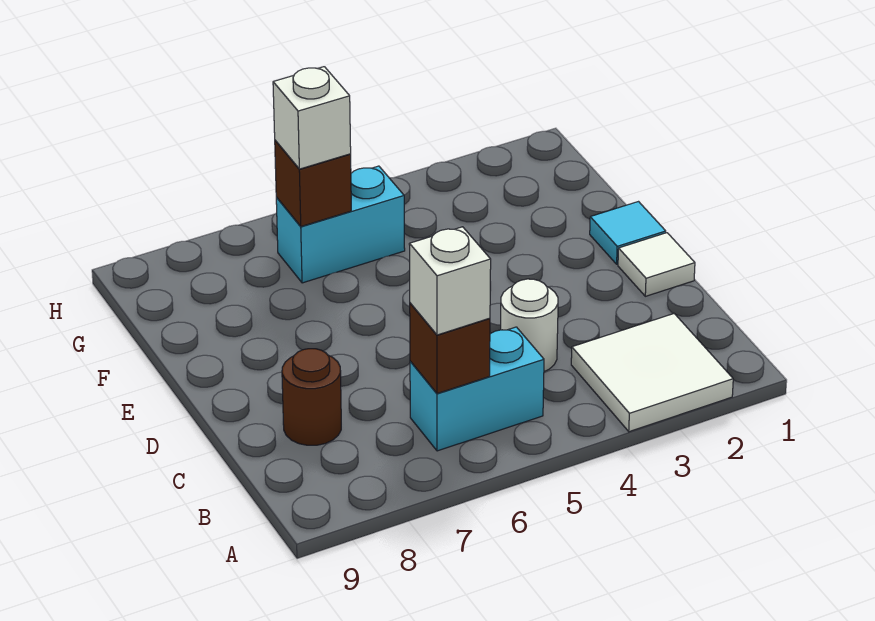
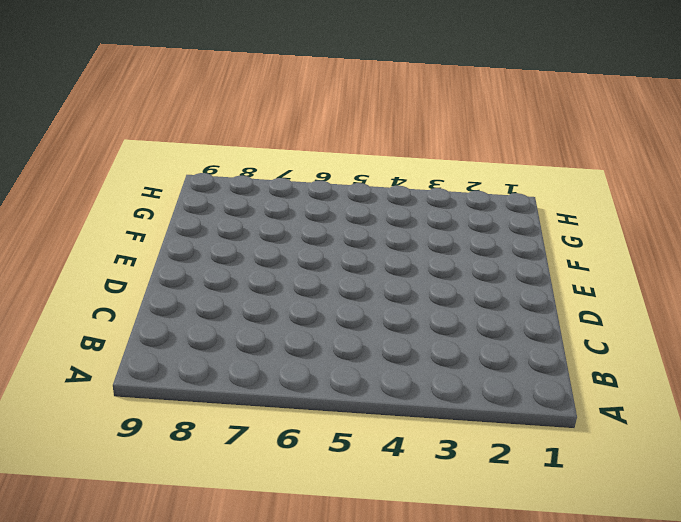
none -> white tile A2:B3 level 1
none -> cyan brick B5:B6 level 1

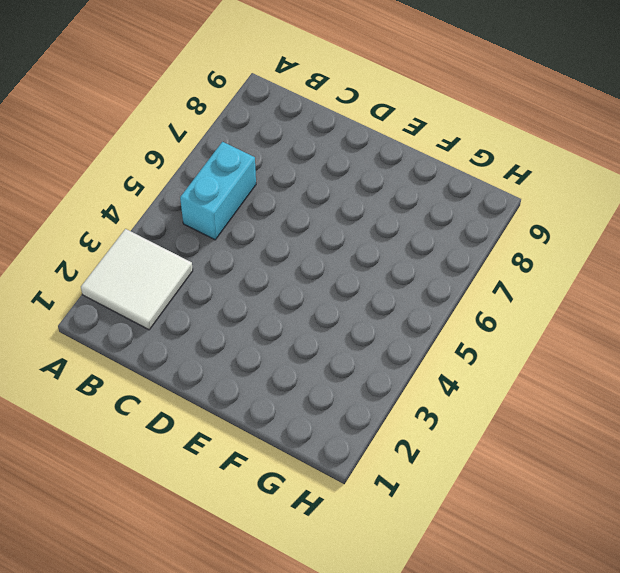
none -> white round brick C4 level 1
none -> brown round brick C8 level 1

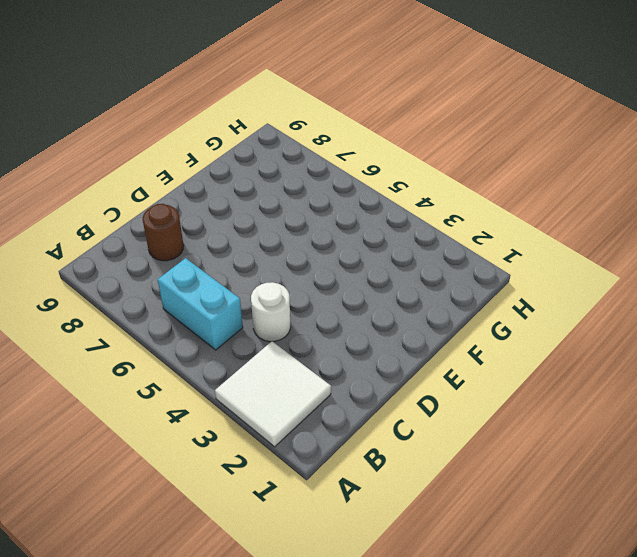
none -> white tile D1 level 1
none -> cyan tile E1 level 1

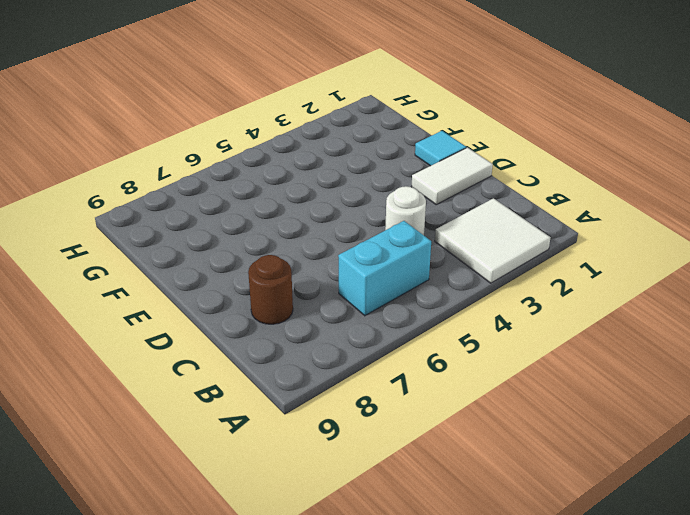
white tile D1:D2 level 1 -> white tile D1 level 1
none -> cyan brick G5:G6 level 1
none -> brown brick B6 level 2

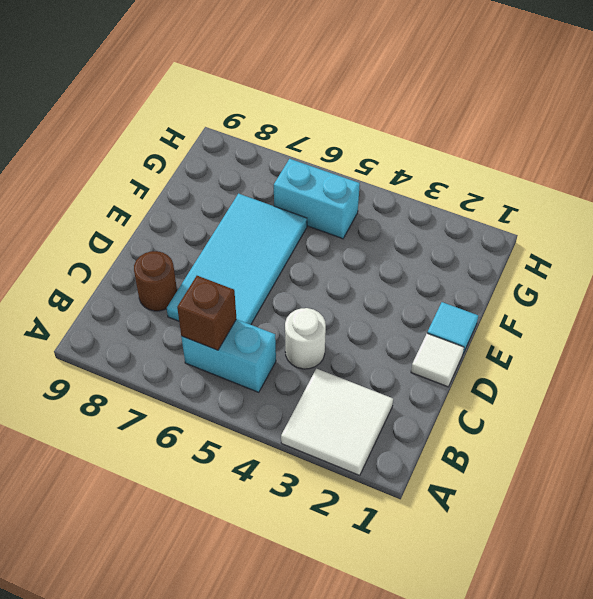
cyan tile C6:F7 level 1 -> none
none -> brown brick G6 level 2
none -> white brick B6 level 3

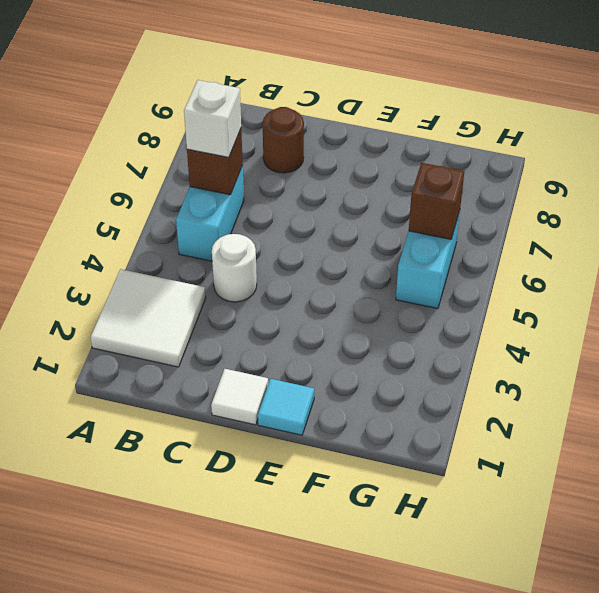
none -> white brick G6 level 3

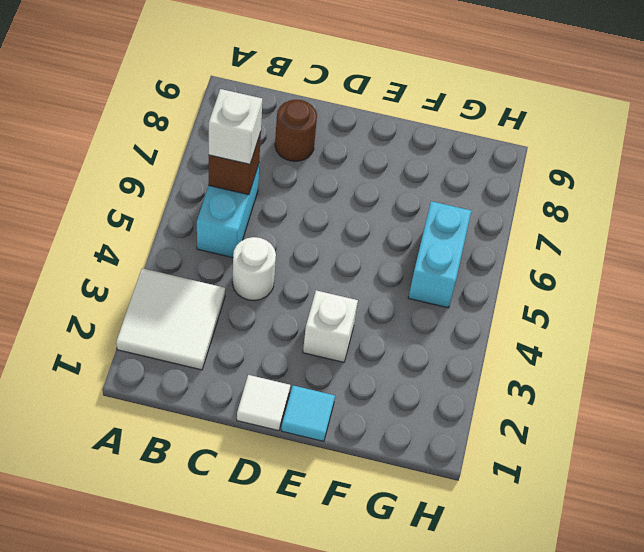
white brick E3 level 1 -> white brick G6 level 3
none -> brown brick G6 level 2

